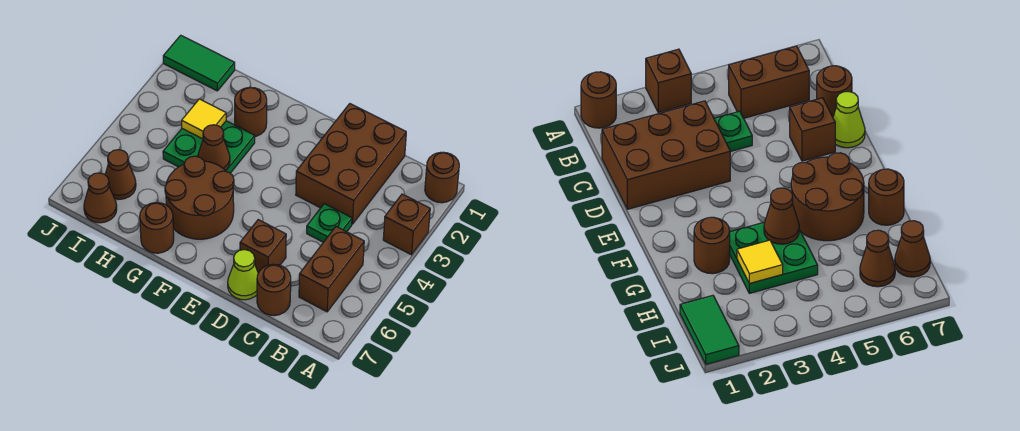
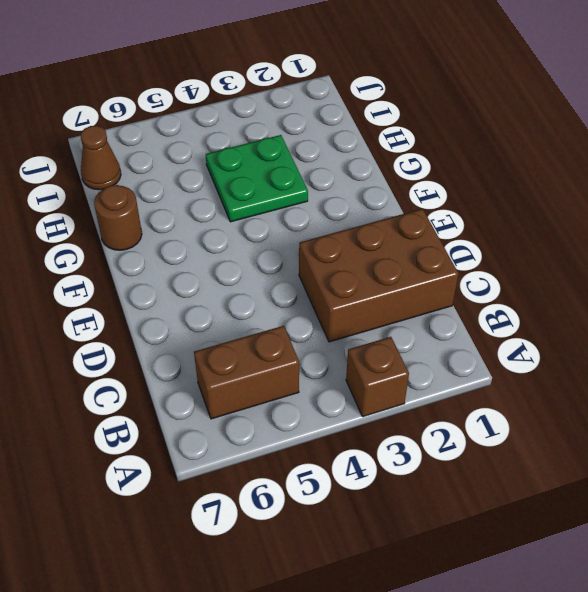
none -> brown round brick A1 level 1
none -> green plate C4 level 1
none -> brown round brick C7 level 1

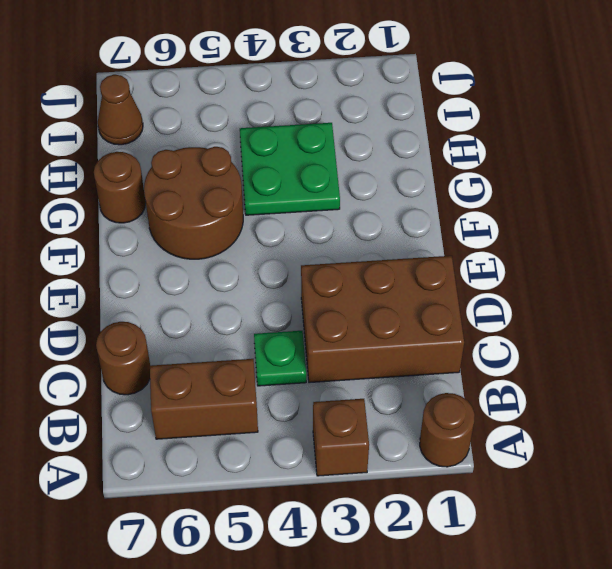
none -> brown brick D6 level 1
none -> lime cone D7 level 1
none -> brown round brick G2 level 1

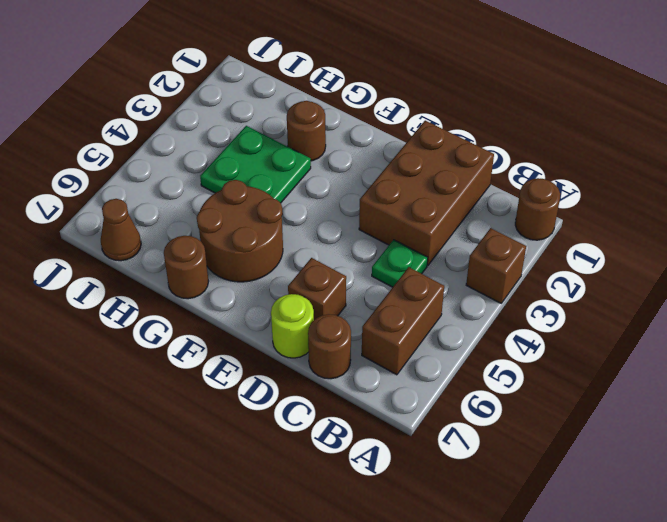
lime round brick D7 level 1 -> lime cone D7 level 1
none -> green tile I1:J1 level 1
none -> brown cone I6 level 1
none -> brown cone G4 level 2

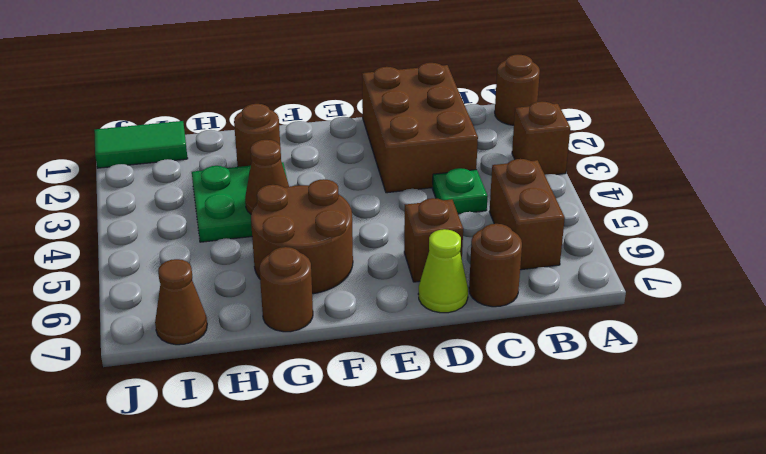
none -> brown cone I6 level 1
none -> yellow tile H3 level 2

